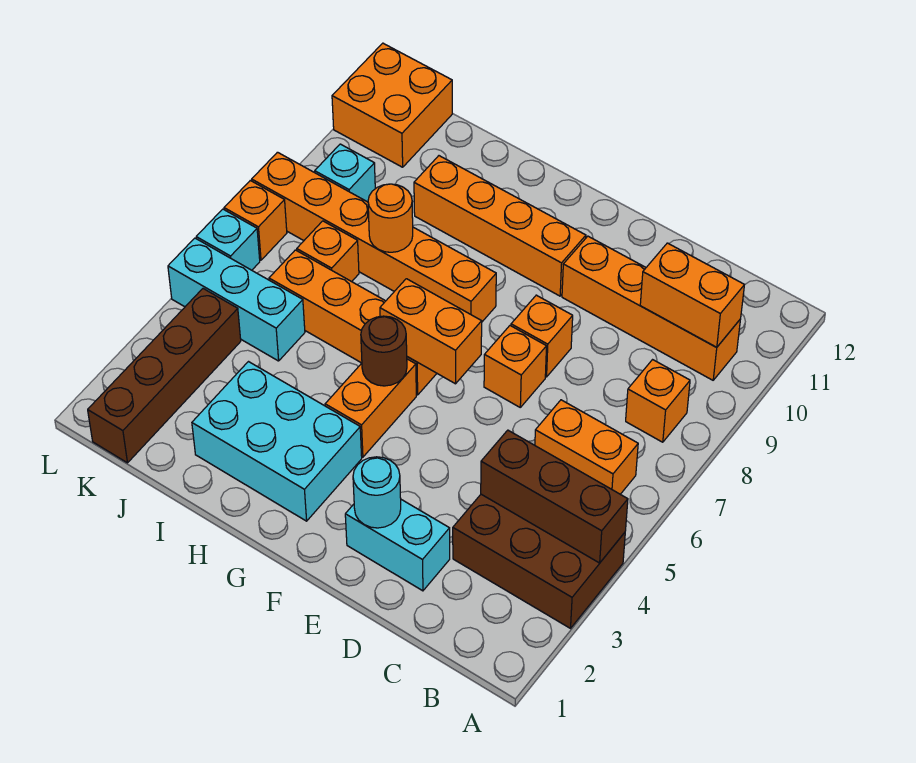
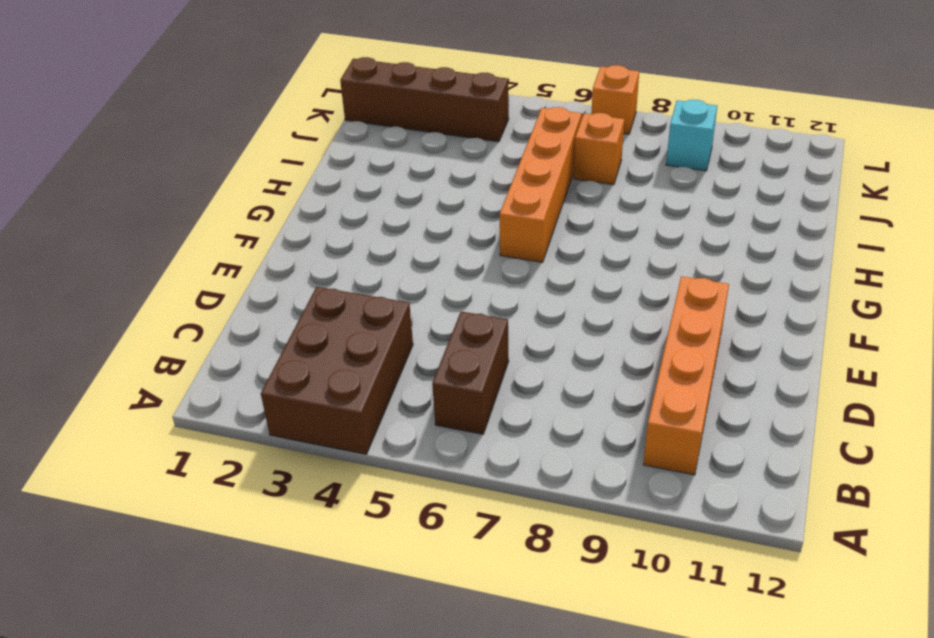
brown brick B6:C6 level 1 -> orange brick B6:C6 level 1
none -> orange brick B8 level 1
none -> cyan brick D2:E2 level 1
none -> orange brick E7 level 1

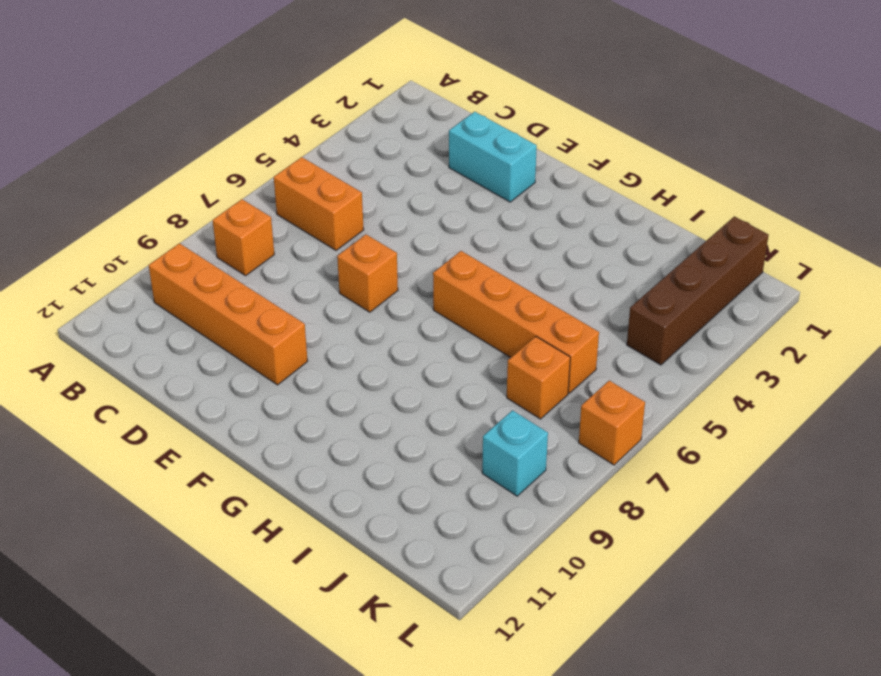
none -> brown brick A3:C4 level 1
none -> orange brick E8 level 1
none -> orange brick F10:I10 level 1

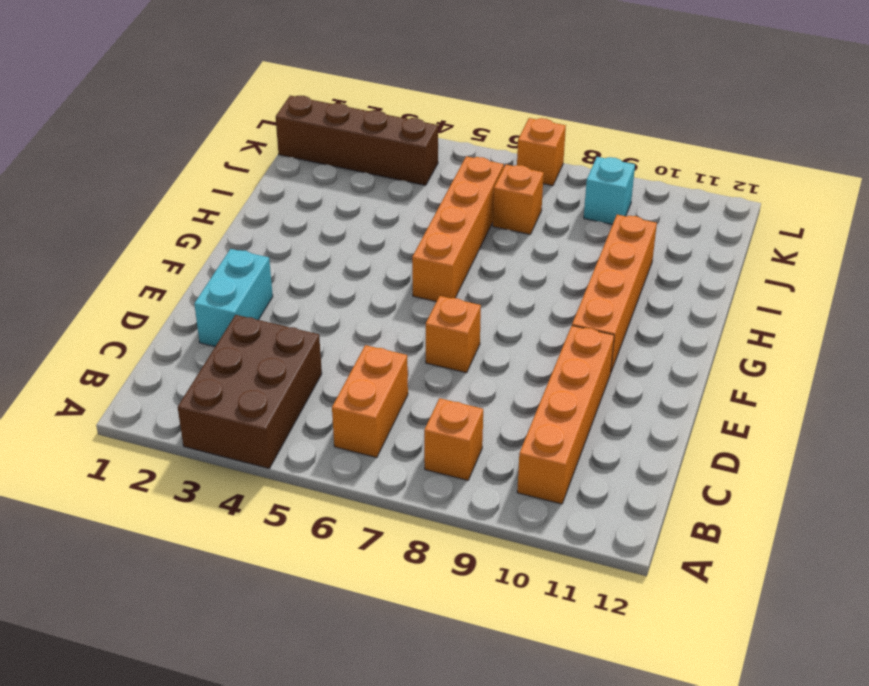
none -> orange brick E8 level 1
none -> cyan brick G2:I3 level 1
none -> orange brick G4:G5 level 1

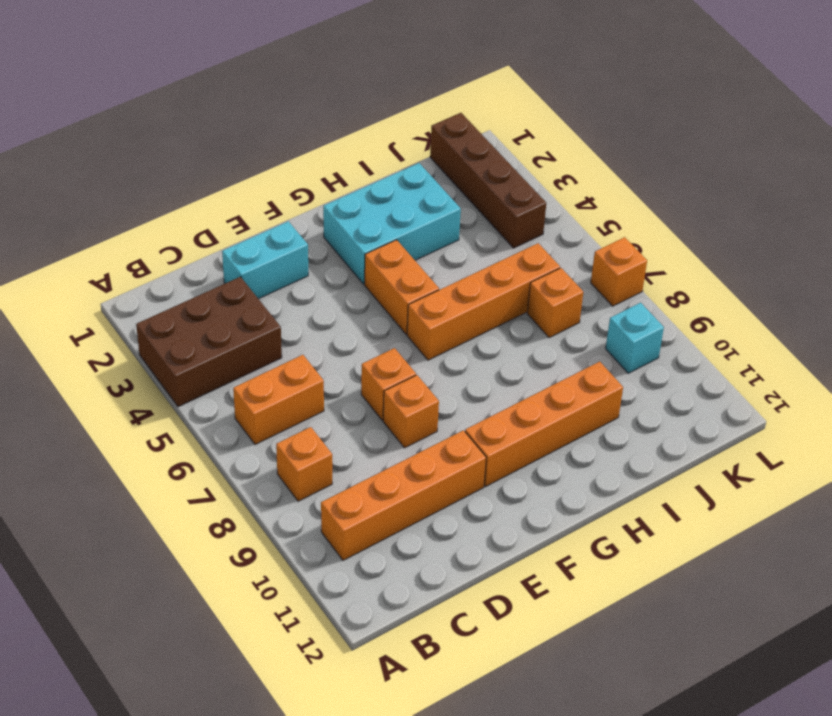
none -> orange brick G8:L8 level 1
none -> cyan brick J5:L5 level 1
none -> orange brick K11:L12 level 1

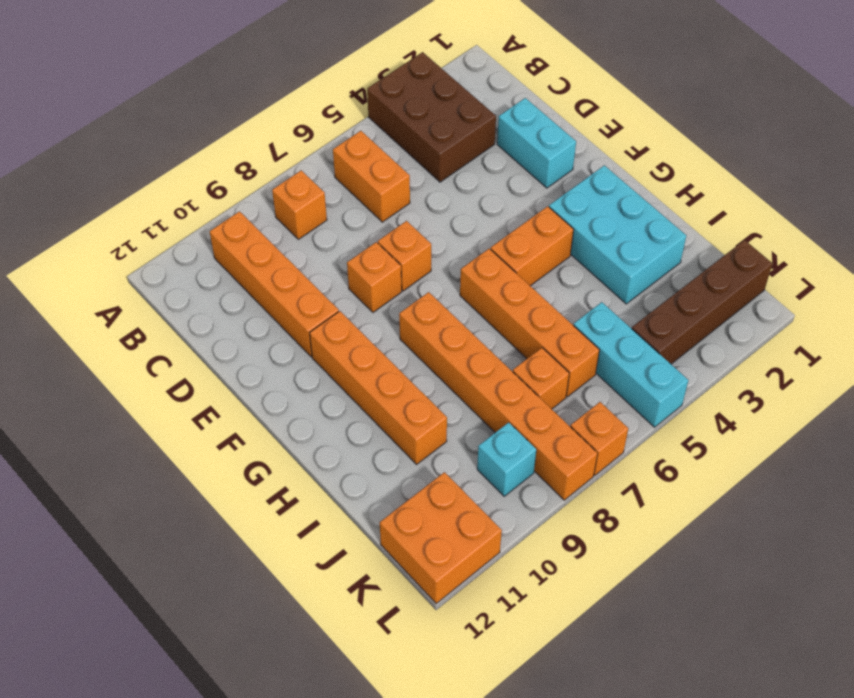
none -> cyan brick L6 level 1
none -> brown brick A4:C4 level 2
none -> orange brick B10:C10 level 2

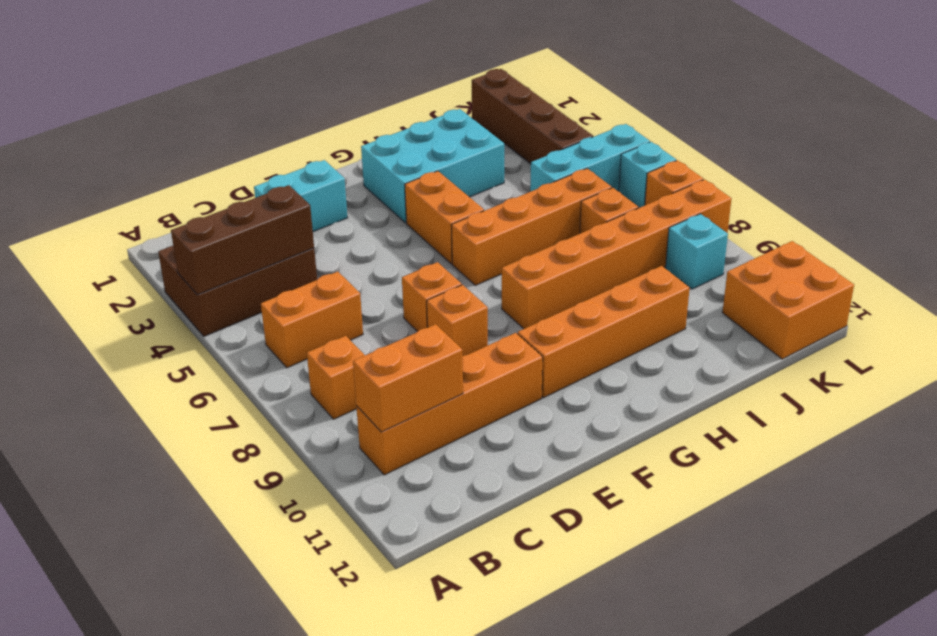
none -> cyan round brick E2 level 2
none -> orange brick F6:G6 level 2
none -> brown round brick G5 level 2

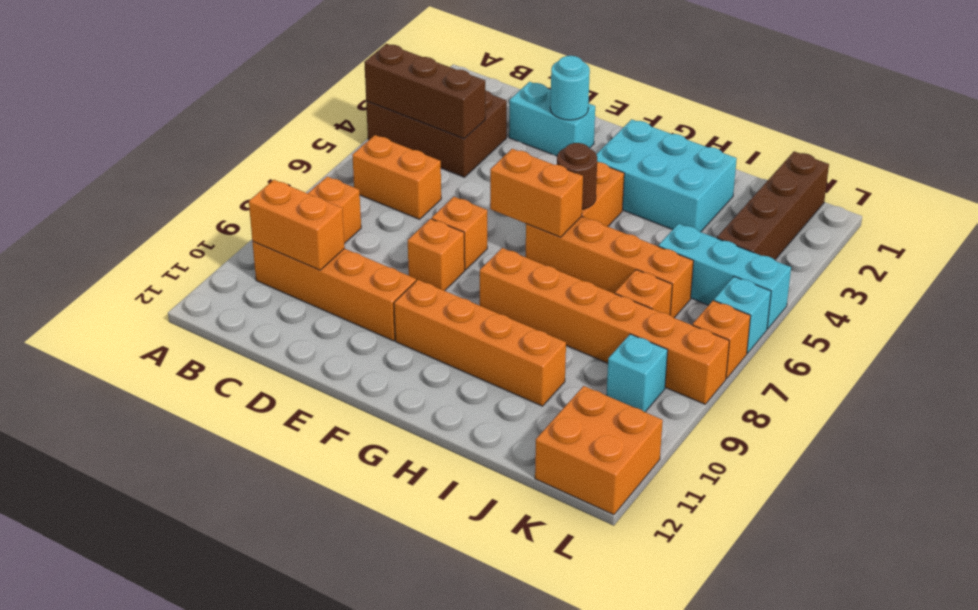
none -> orange round brick I8 level 2

